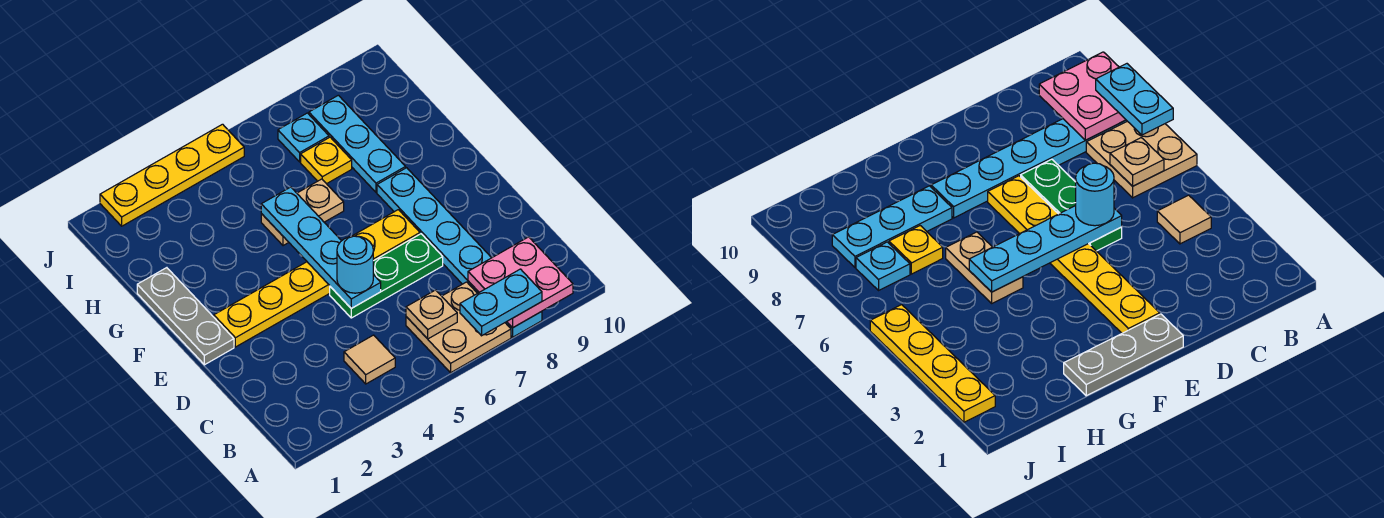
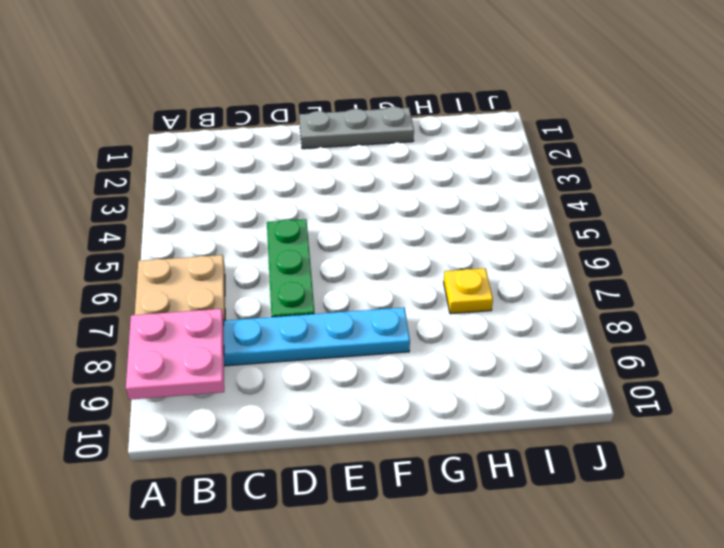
none -> tan tile B4 level 1
none -> yellow plate E2:E7 level 1
none -> tan plate G5:G6 level 1

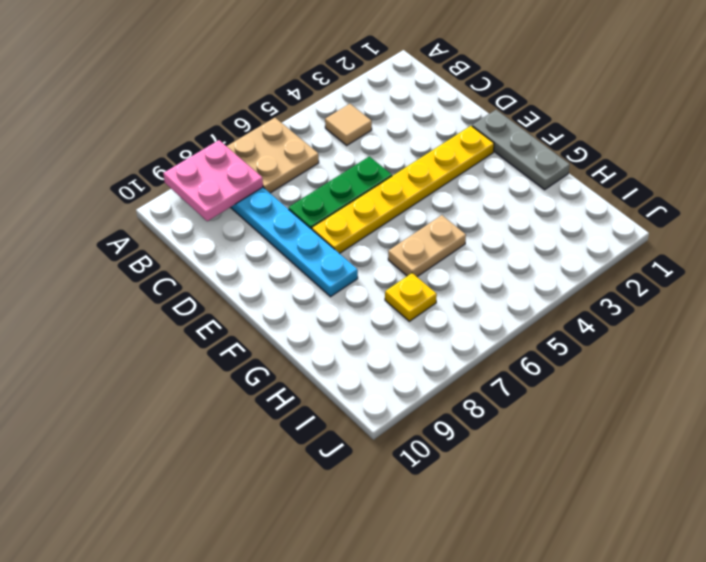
none -> cyan plate G8:I8 level 1
none -> cyan plate I7 level 1
none -> yellow plate J2:J5 level 1

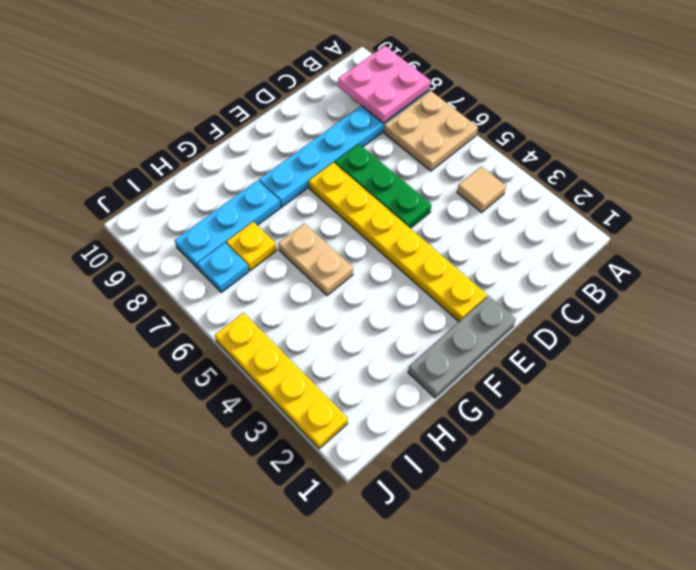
none -> tan plate B6 level 2
none -> cyan plate D5:G5 level 2
none -> cyan plate A7:A8 level 3

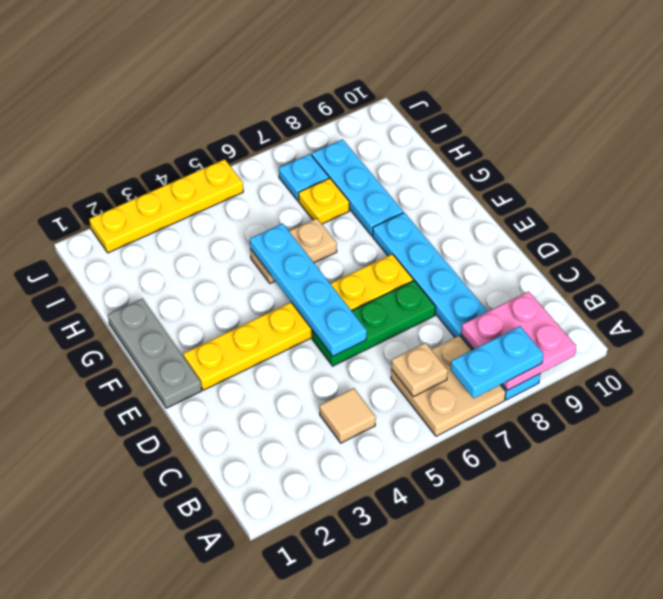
none -> cyan round brick D5 level 3

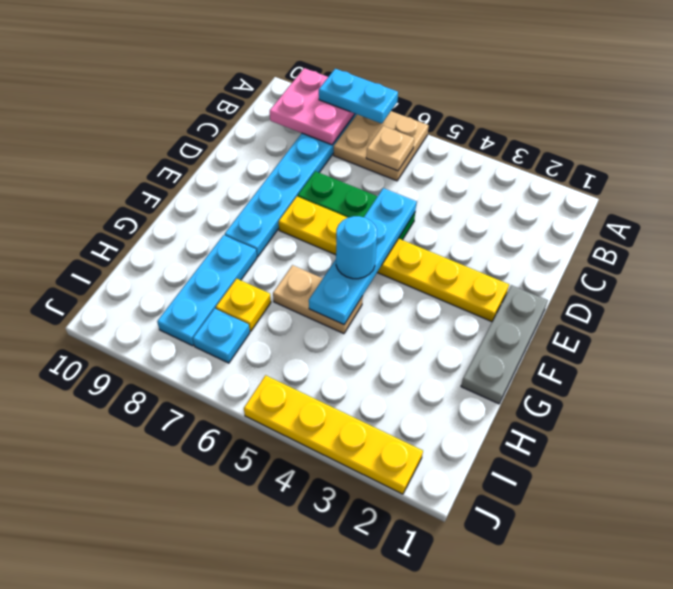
cyan round brick F5 level 3 -> cyan round brick D5 level 3
none -> tan tile B4 level 1

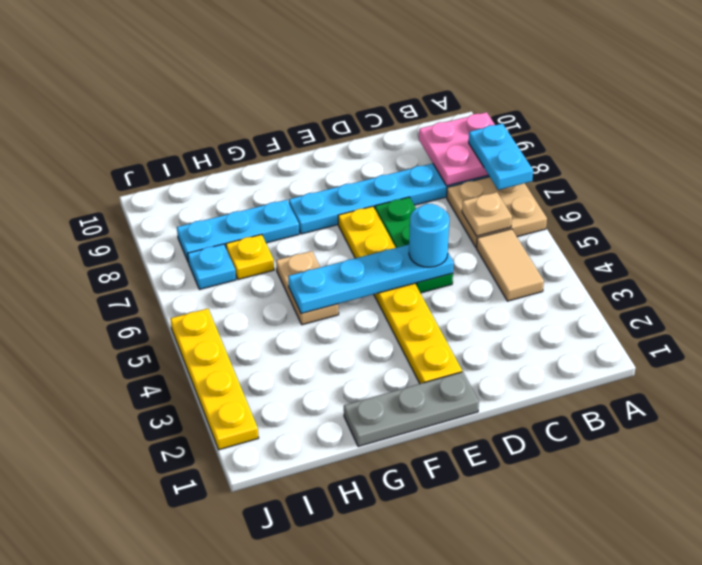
tan tile B4:B5 level 1 -> tan tile B4 level 1

